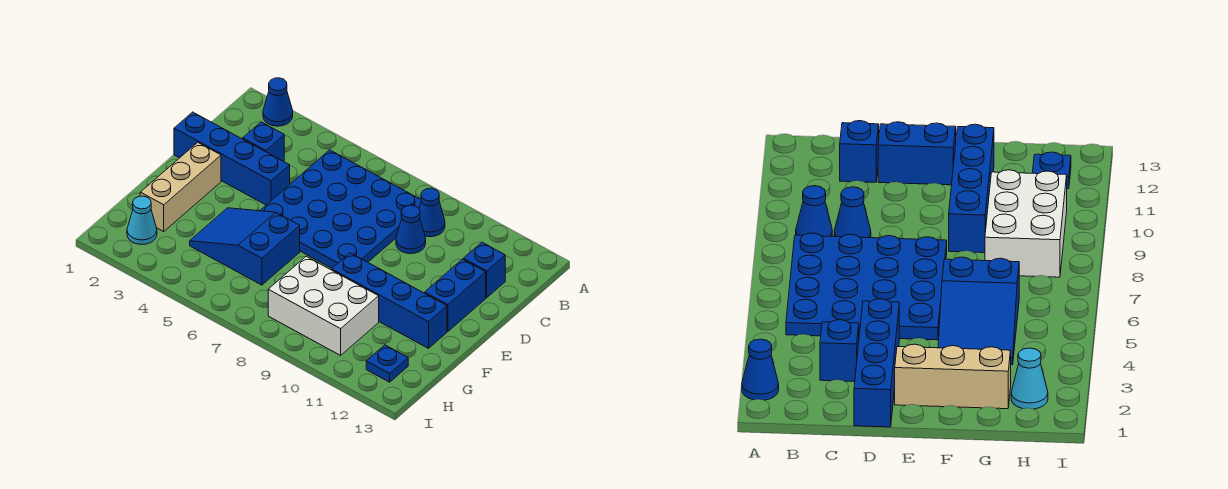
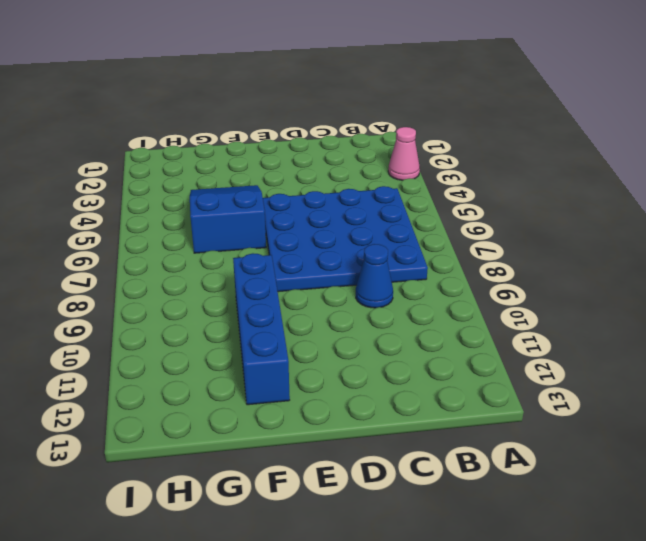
pink cone A3 level 1 -> none
none -> blue cone A2 level 1
none -> blue cone B9 level 1
none -> blue brick C3 level 1

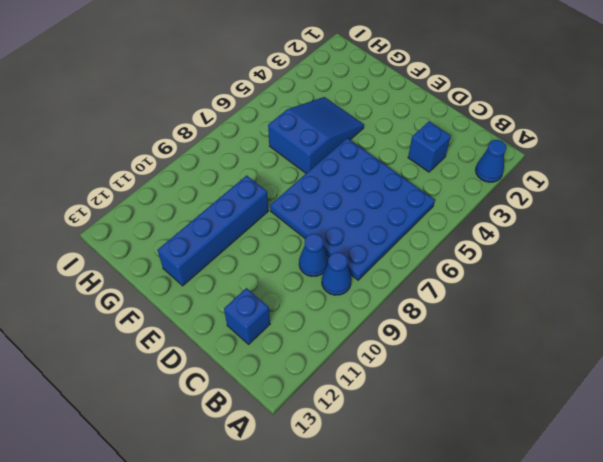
none -> blue brick D1:D4 level 1
none -> blue brick D12:E12 level 1
none -> tan brick E2:G2 level 1

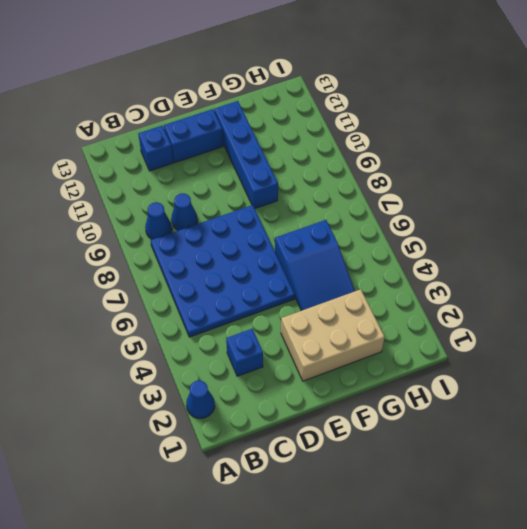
tan brick E2:G3 level 1 -> tan brick E2:G2 level 1
none -> blue brick D1:D4 level 1
none -> white brick G8:H10 level 1
none -> cyan cone H2 level 1

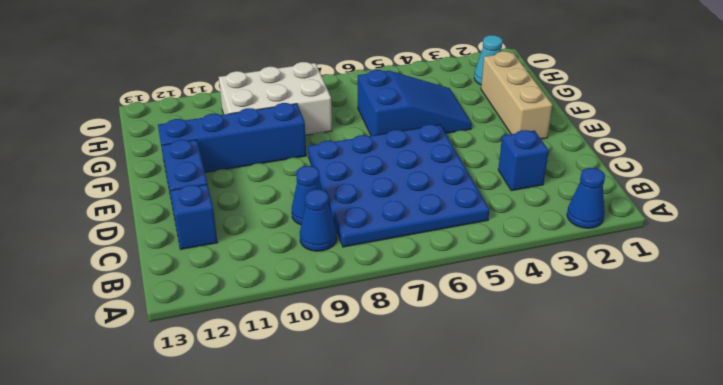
none -> blue brick D1:D4 level 1
none -> blue plate H12 level 1

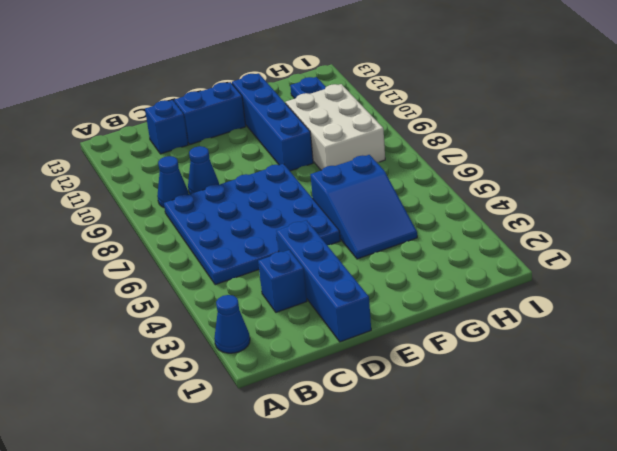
none -> tan brick E2:G2 level 1
none -> cyan cone H2 level 1

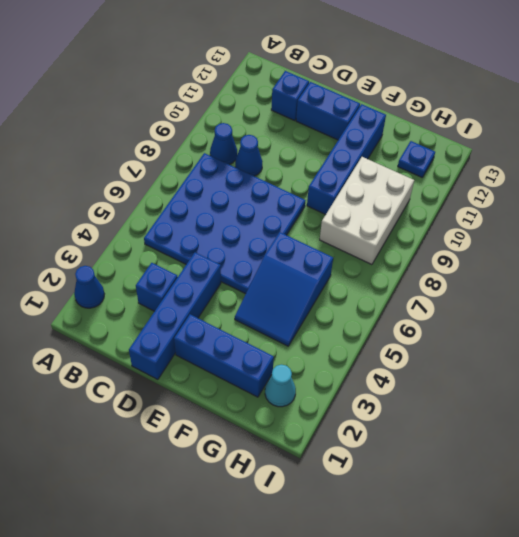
blue brick E2:G2 level 1 -> tan brick E2:G2 level 1

